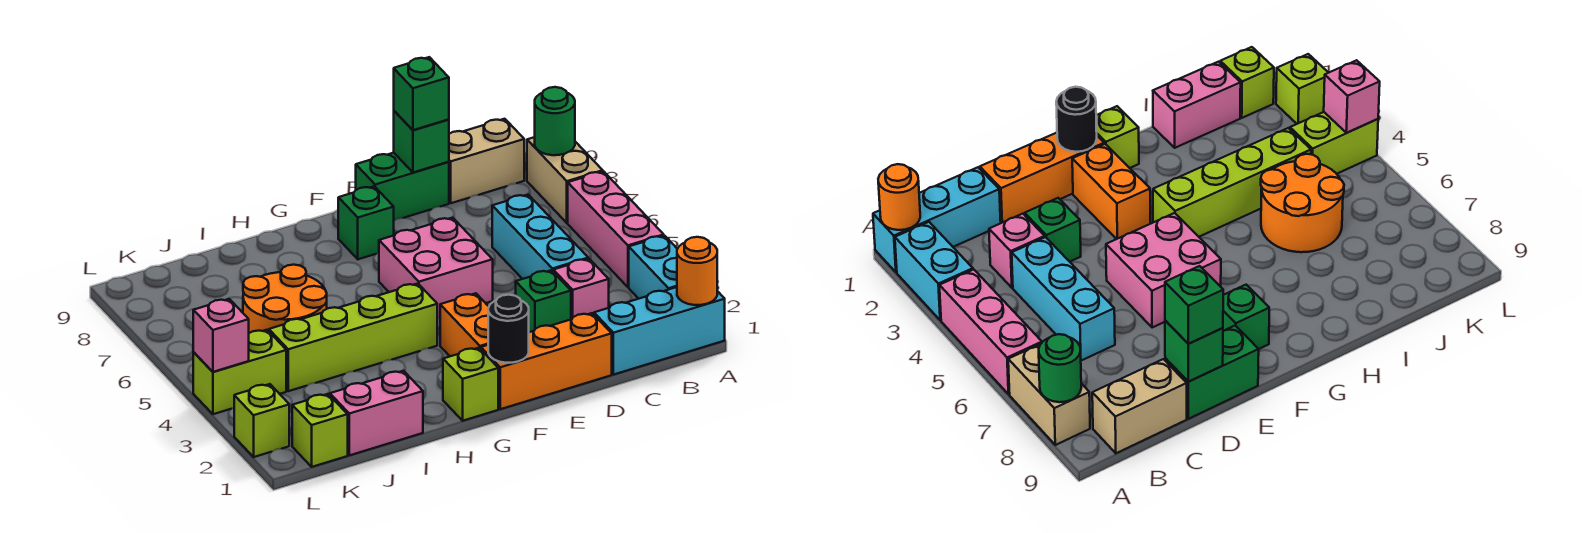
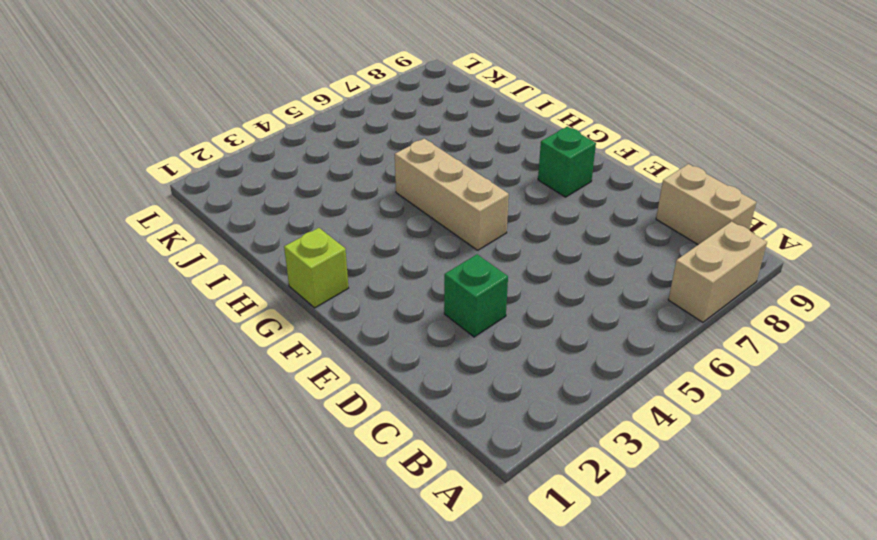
tan brick F5:H5 level 1 -> pink brick E5:F6 level 1
none -> cyan brick A1:C1 level 1
none -> cyan brick A2:A3 level 1
none -> pink brick A4:A6 level 1

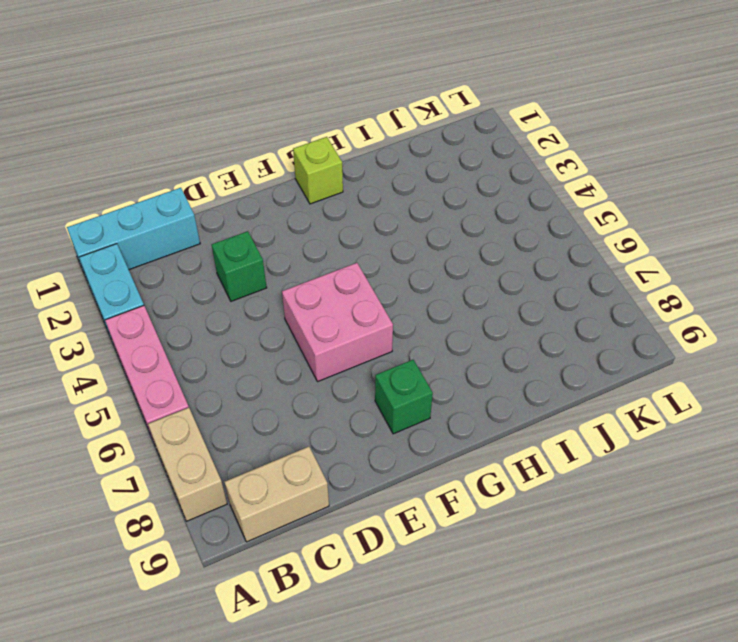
none -> pink brick C3 level 1
none -> cyan brick C4:C6 level 1
none -> orange brick D1:F1 level 1

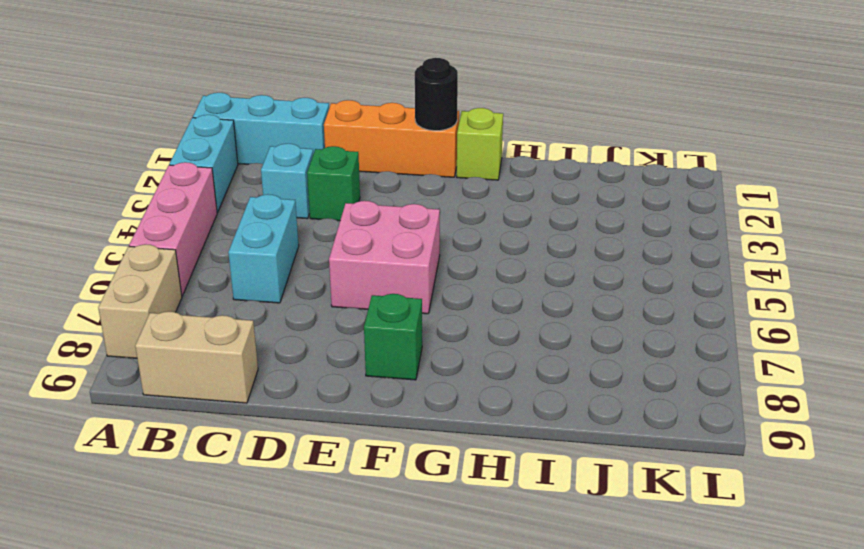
cyan brick C3 level 1 -> pink brick C3 level 1
cyan brick C5:C6 level 1 -> cyan brick C4:C6 level 1
none -> green brick D9:E9 level 1
none -> orange brick F2:F3 level 1
none -> lime brick G4:J4 level 1

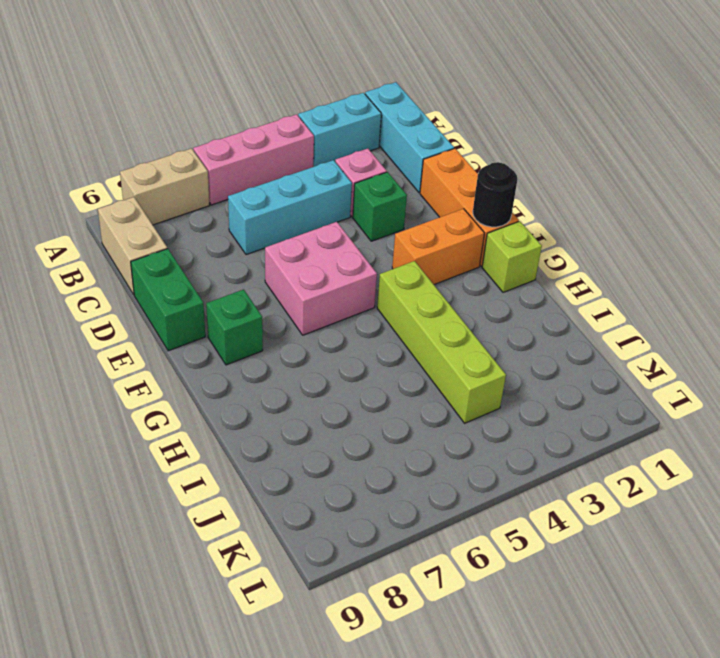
none -> pink brick I1:J1 level 1
none -> orange round brick I5:J6 level 1
none -> lime brick K1 level 1

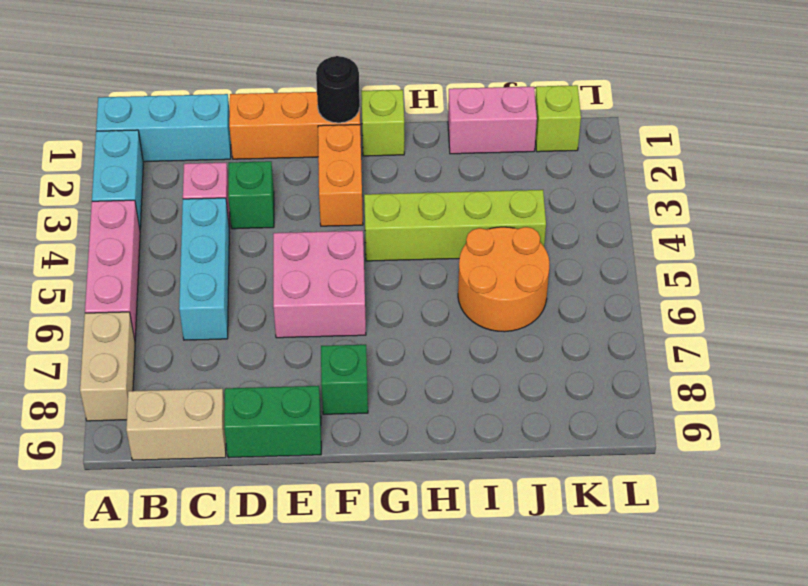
none -> lime brick K4:L4 level 1
none -> lime brick L2 level 1
none -> orange round brick A1 level 2

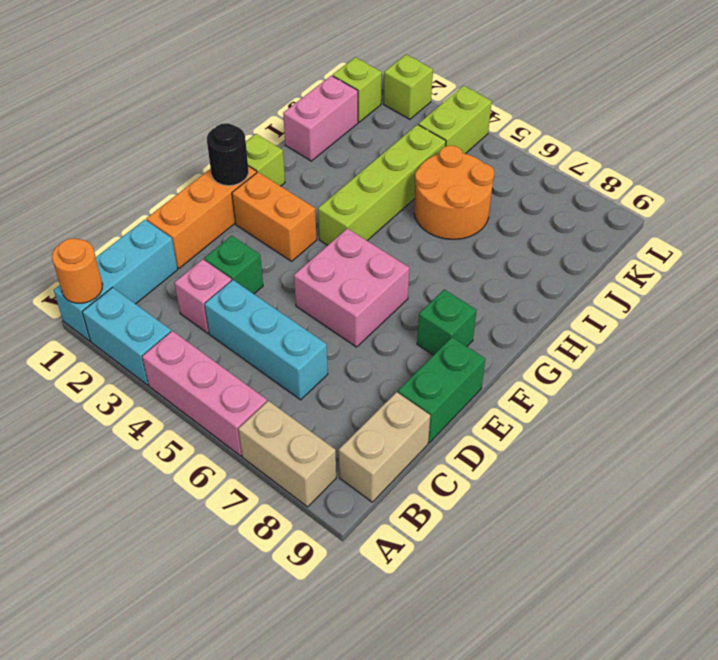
none -> green round brick A8 level 2
none -> green brick D9 level 2
none -> pink brick L4 level 2

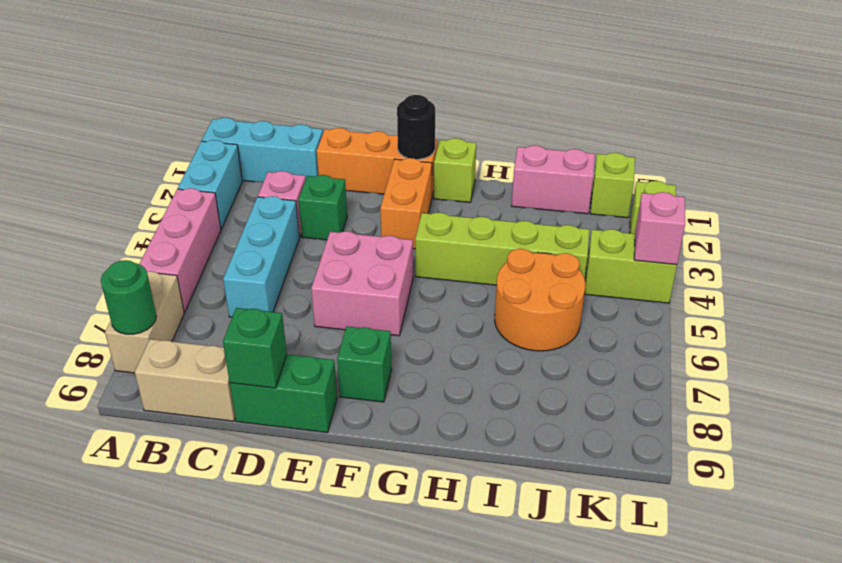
none -> orange round brick A1 level 2
none -> green brick D9 level 3

